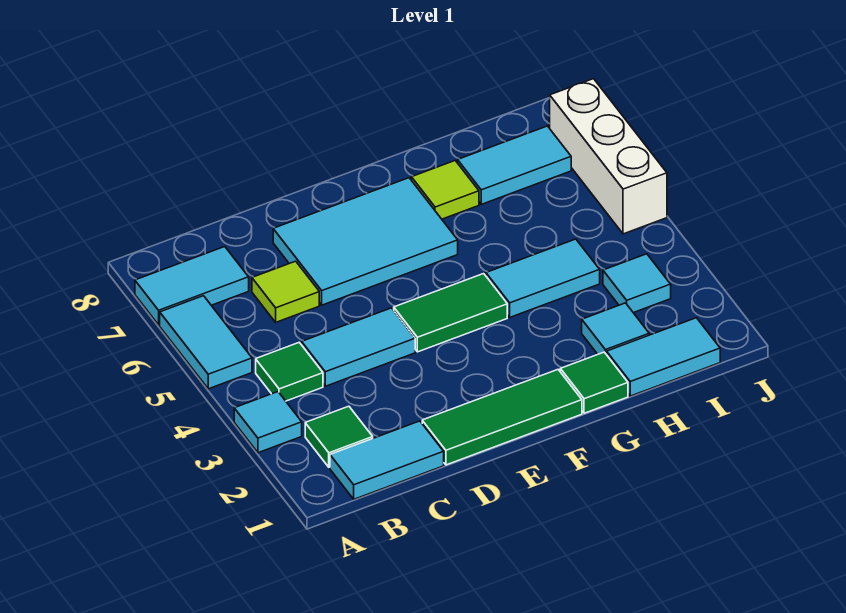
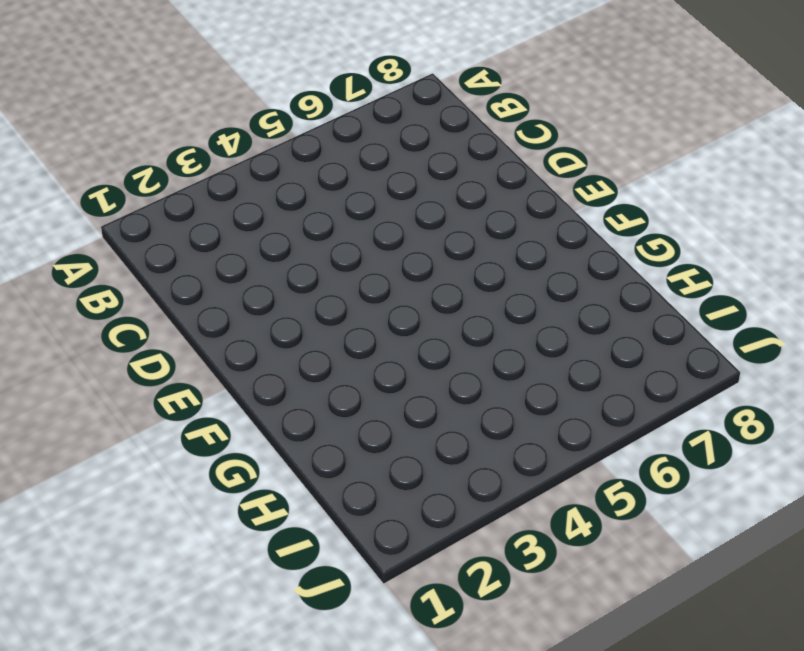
none -> cyan tile A3 level 1
none -> cyan tile A5:A6 level 1
none -> cyan tile A7:B7 level 1

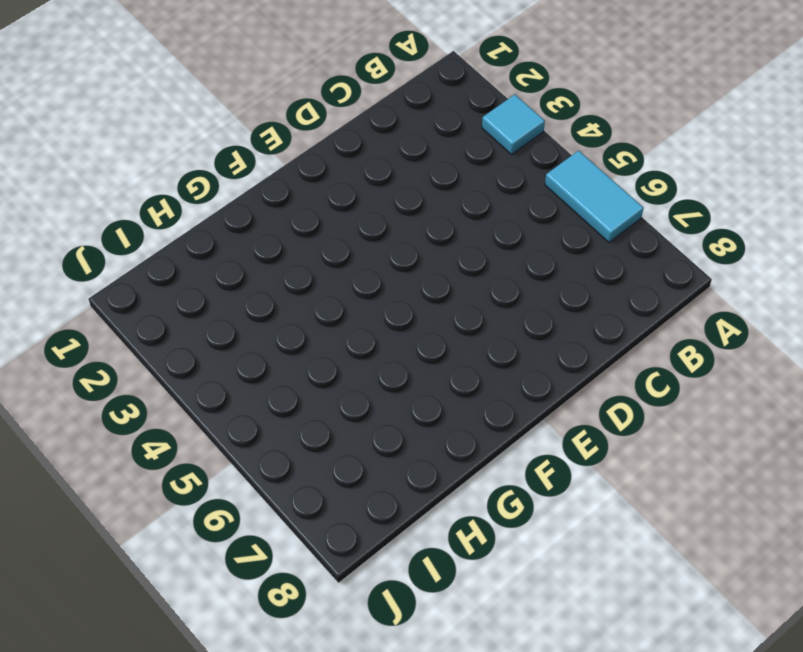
none -> cyan tile A7:B7 level 1
none -> cyan tile B1:C1 level 1
none -> green tile B2 level 1

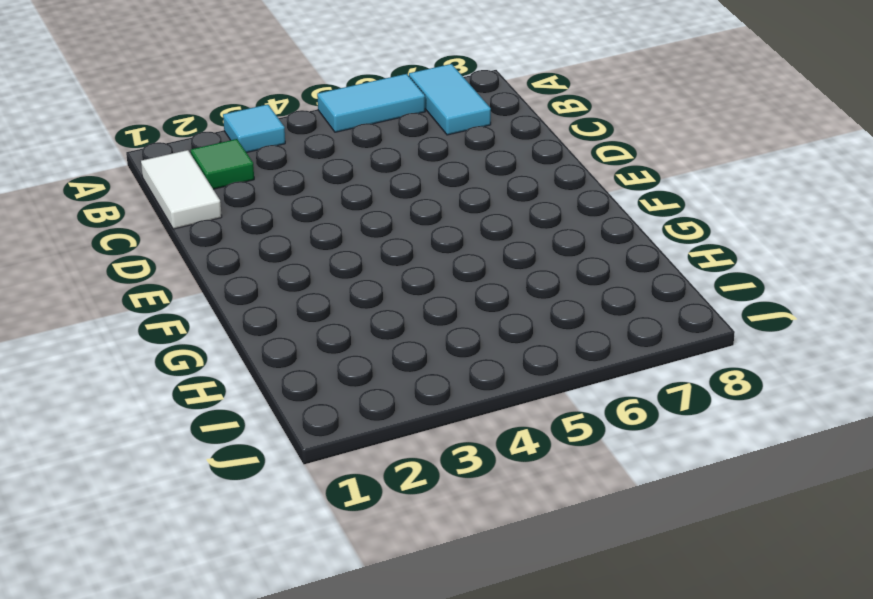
white tile B1:C1 level 1 -> cyan tile B1:C1 level 1
none -> green tile B4 level 1
none -> cyan tile C4:D4 level 1
none -> lime tile C6 level 1

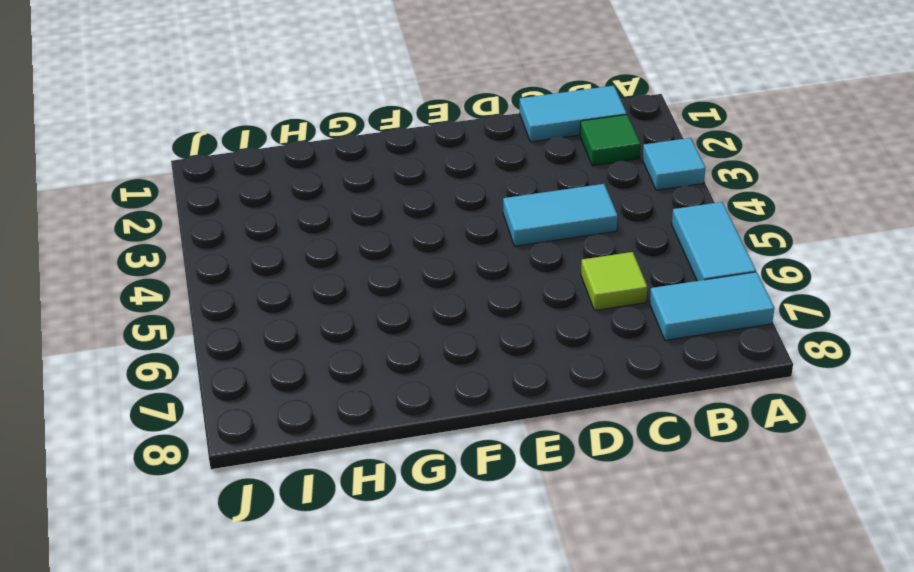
none -> green tile B4 level 1
none -> green tile D1:F1 level 1
none -> cyan tile D6:F7 level 1

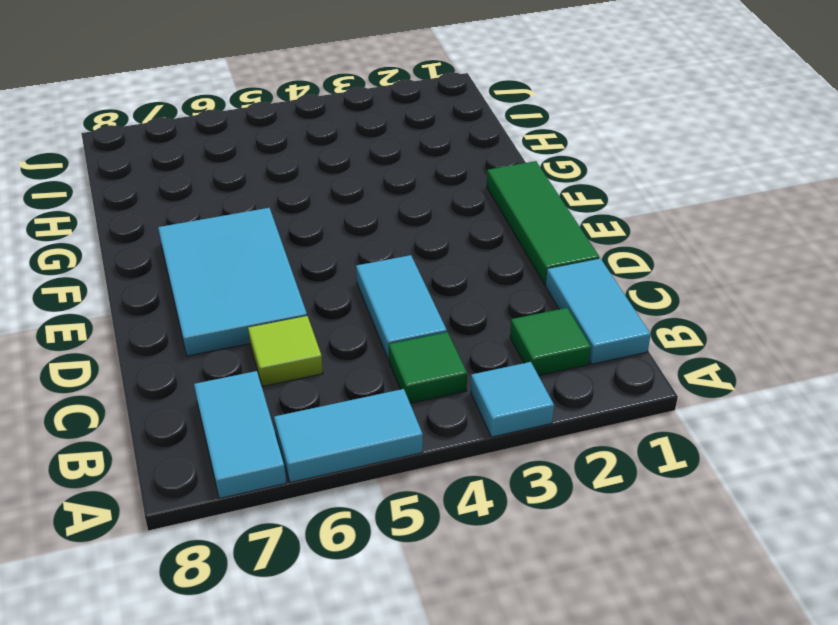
none -> green tile E4:F4 level 1
none -> green tile G1 level 1
none -> cyan tile G4:H4 level 1

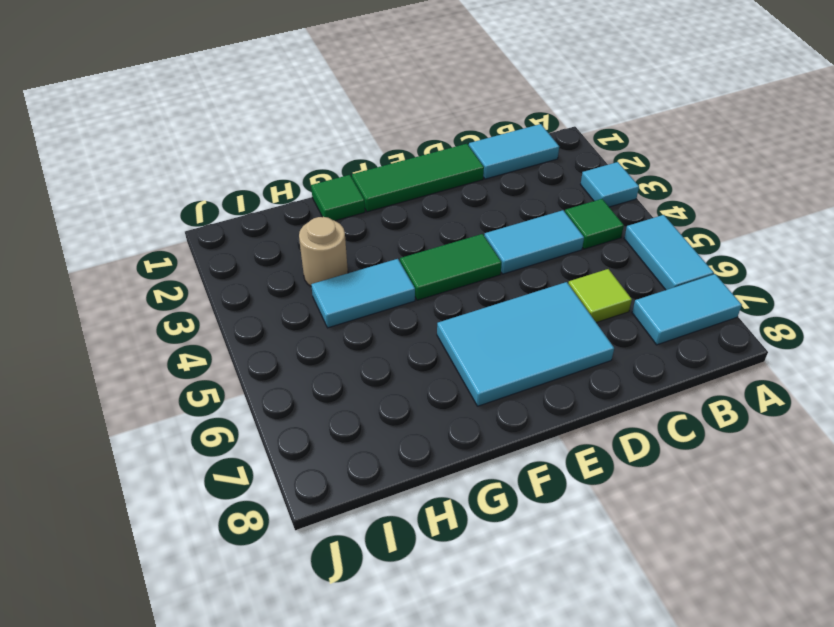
tan round brick H3 level 1 -> none
none -> green tile B2 level 1
none -> lime tile G7 level 1
none -> cyan tile H1:I1 level 1

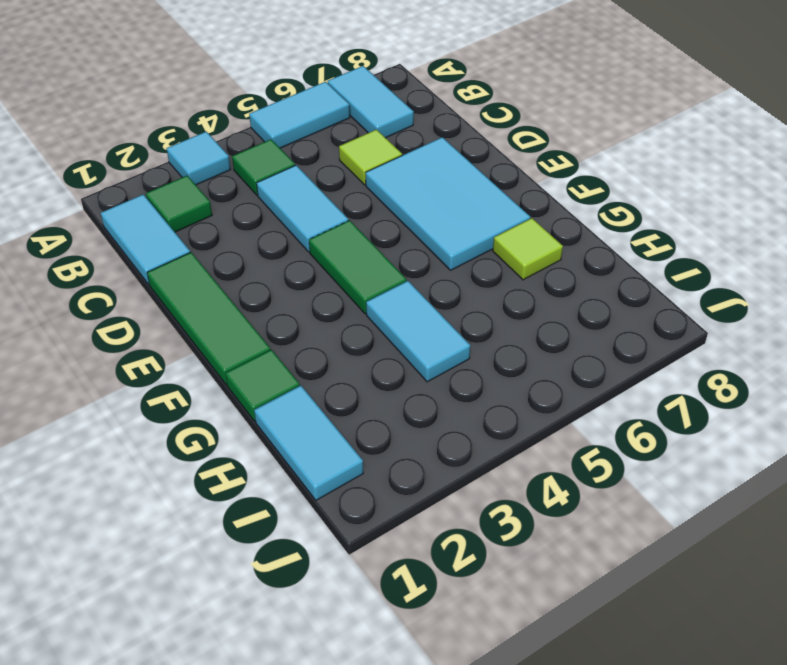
none -> cyan tile H2 level 1
none -> cyan tile H7:I7 level 1
none -> cyan tile I3 level 1

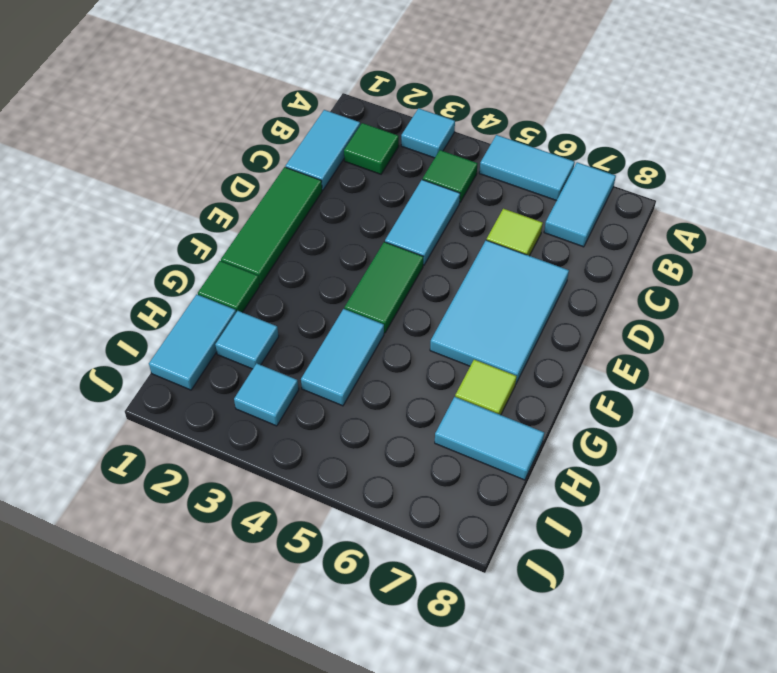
cyan tile H7:H8 level 1 -> cyan tile H7:I7 level 1
none -> white brick J5:J7 level 1

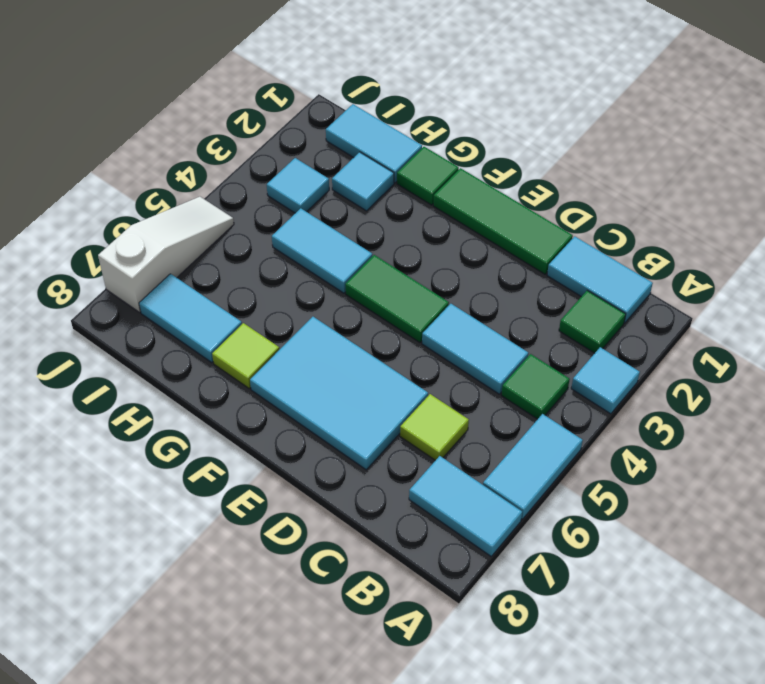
white slope J5:J7 level 1 top 7 -> white brick J5:J7 level 1

